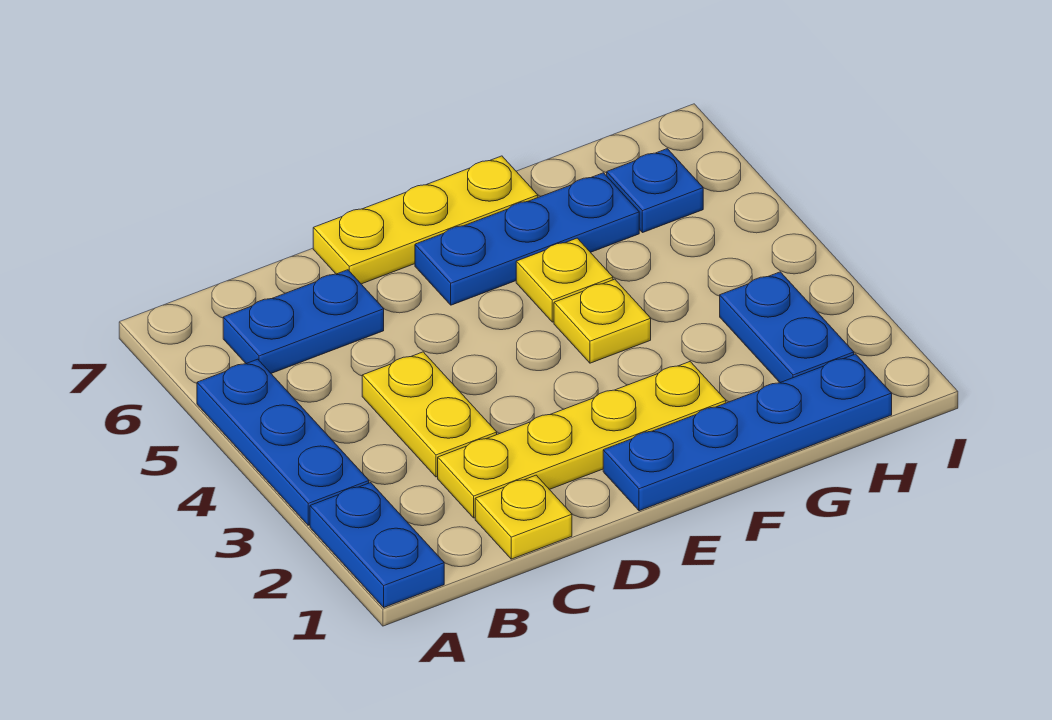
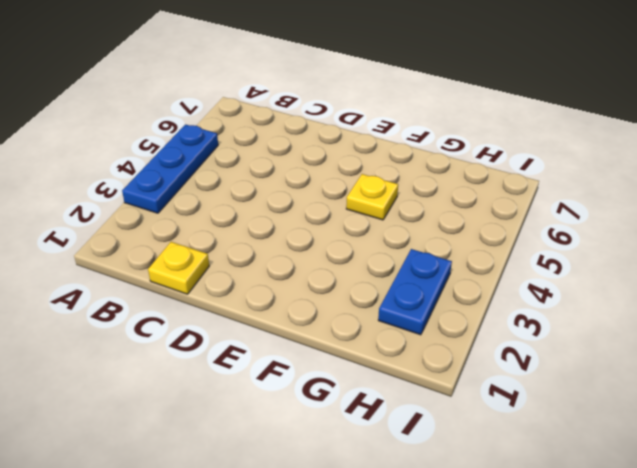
none -> blue plate A1:A2 level 1
none -> blue plate B6:C6 level 1
none -> yellow plate C2:F2 level 1

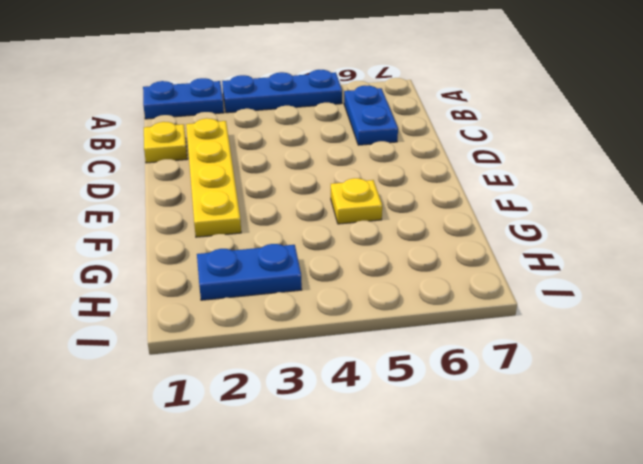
none -> yellow plate C3:C4 level 1
none -> yellow plate D7:F7 level 1
none -> blue plate E1:H1 level 1

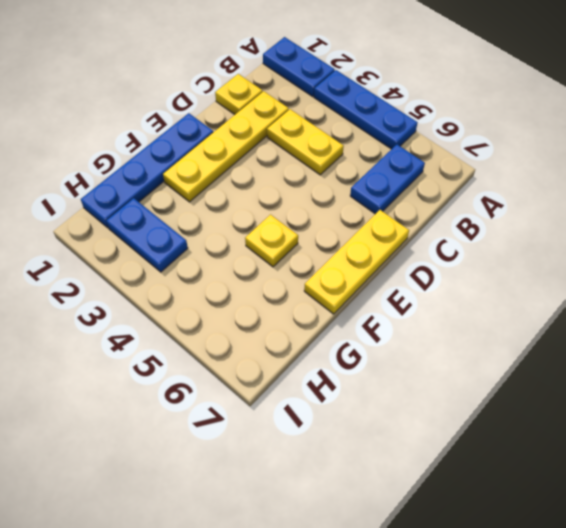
none -> blue plate E6:G6 level 1
none -> yellow plate F4 level 1
none -> blue plate H6 level 1

